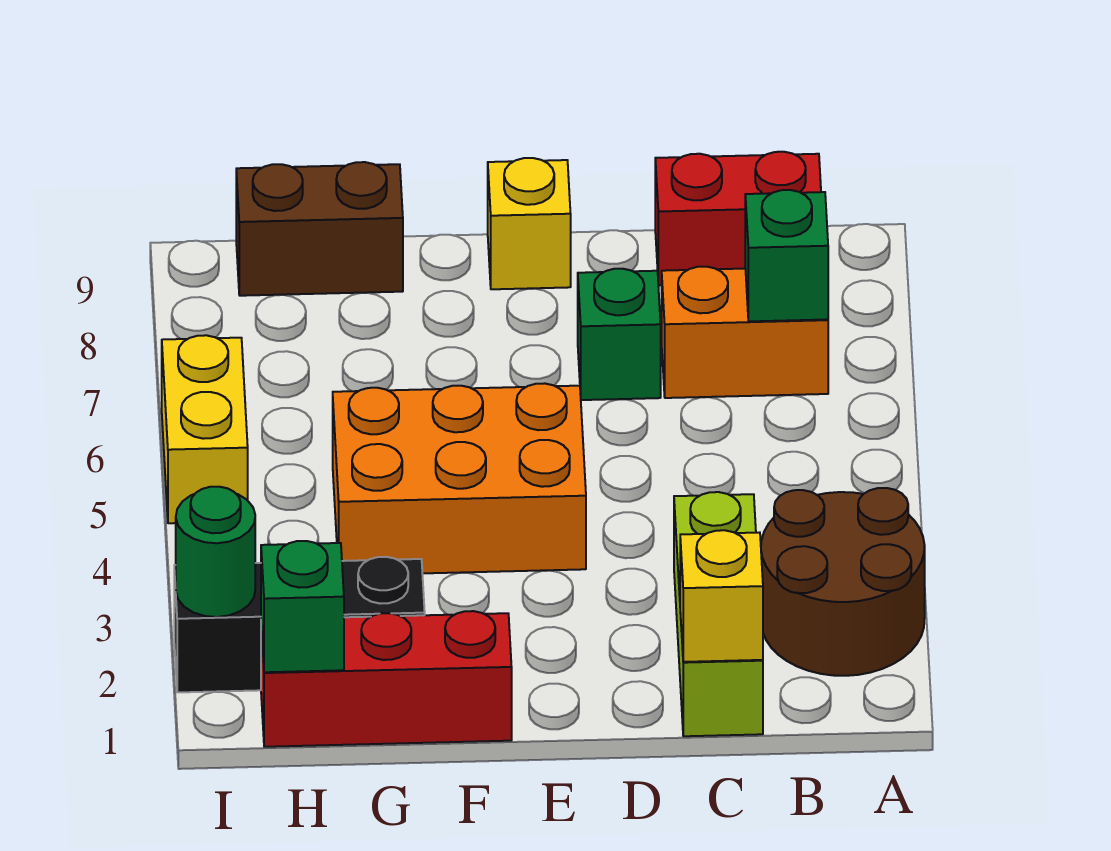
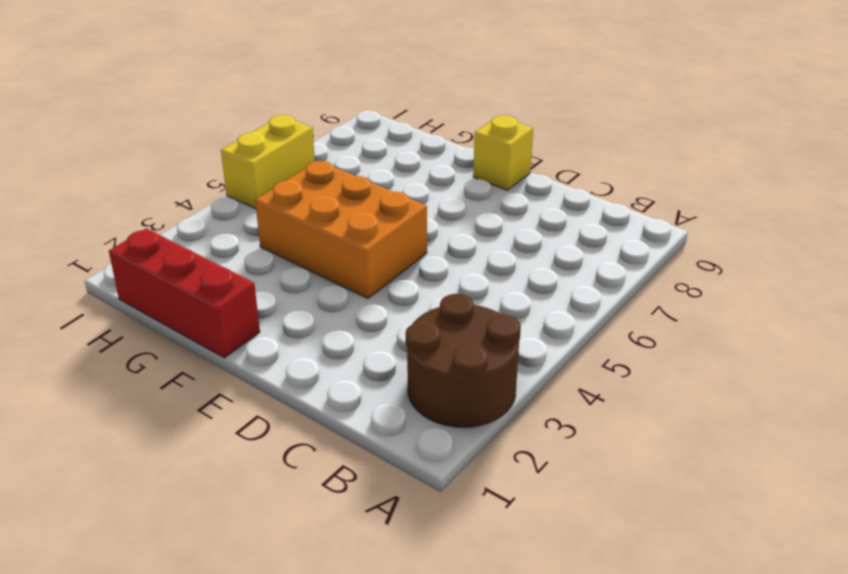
none -> orange brick B7:C7 level 1
none -> red brick B9:C9 level 1
none -> lime brick C1:C3 level 1

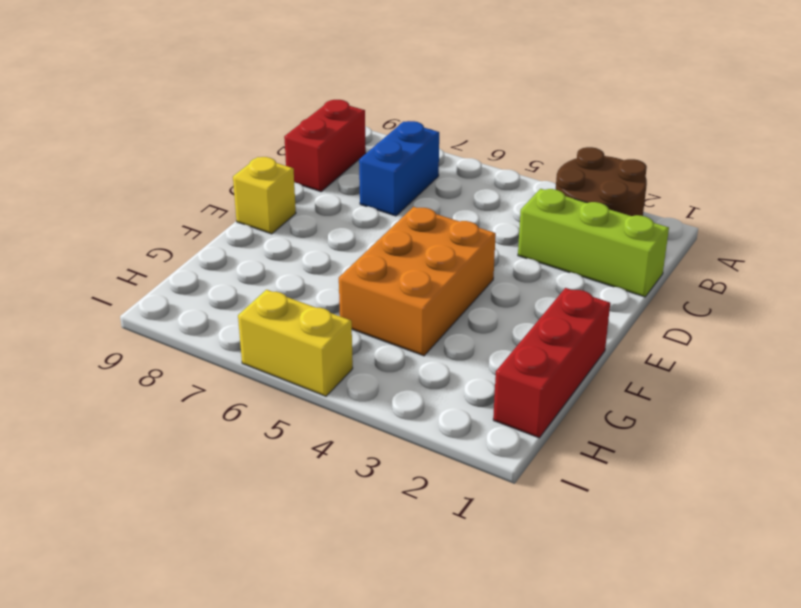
blue brick B7:C7 level 1 -> orange brick B7:C7 level 1
none -> green brick D7 level 1
none -> black brick G2:I2 level 1
none -> brown brick G9:H9 level 1

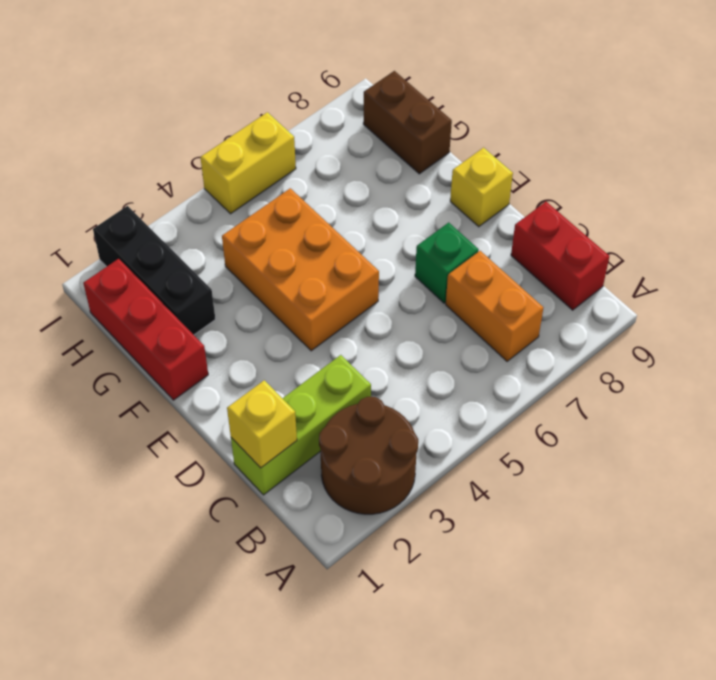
none -> green brick B7 level 2
none -> green brick H1 level 2
none -> green round brick I2 level 2

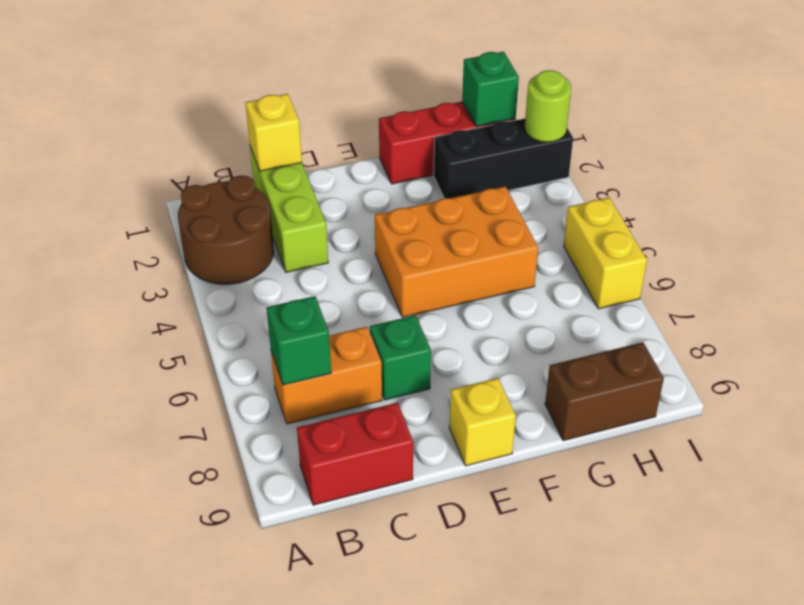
lime round brick I2 level 2 -> green round brick I2 level 2

